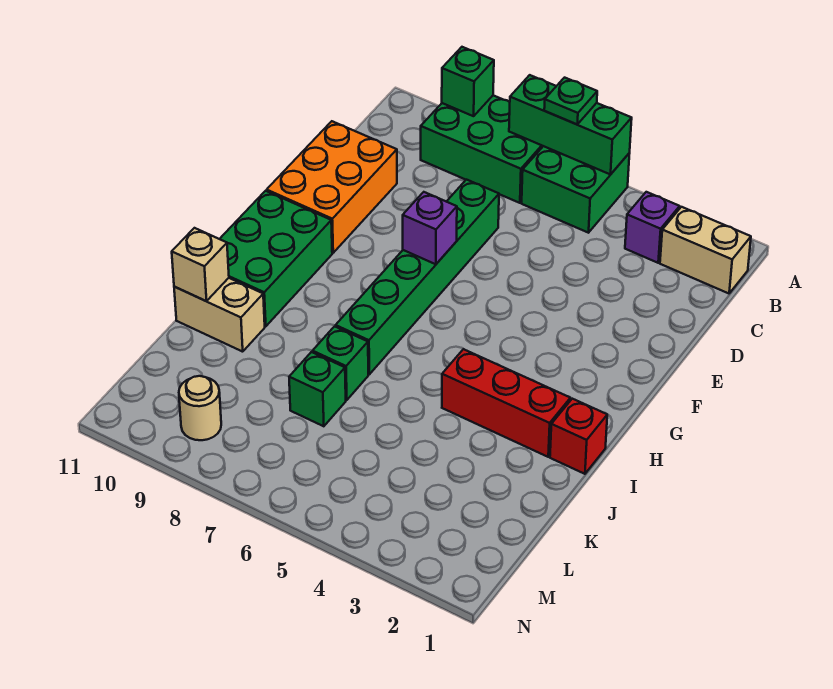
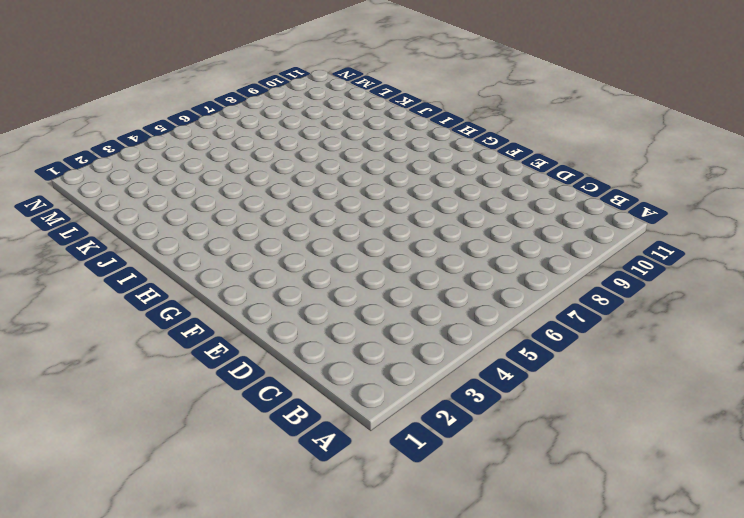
none -> green brick A5:B6 level 1
none -> green brick A7:B9 level 1
none -> tan brick B1:B2 level 1

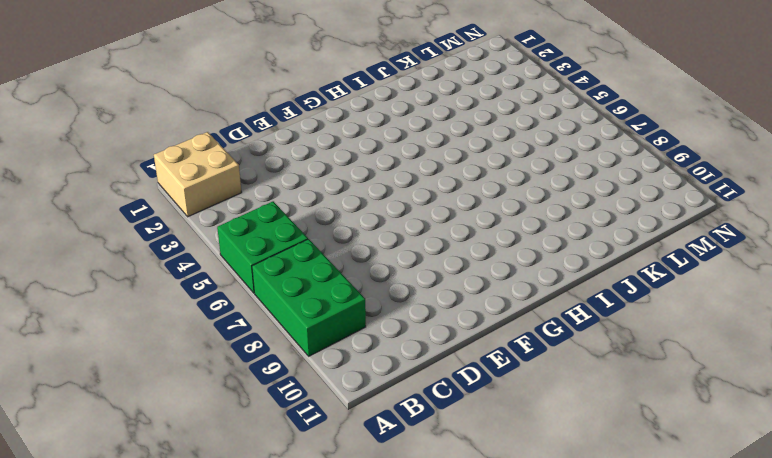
tan brick A1:B2 level 1 -> tan brick B1:B2 level 1
none -> purple brick B3 level 1
none -> green brick D7:I7 level 1
none -> orange brick D10:F11 level 1

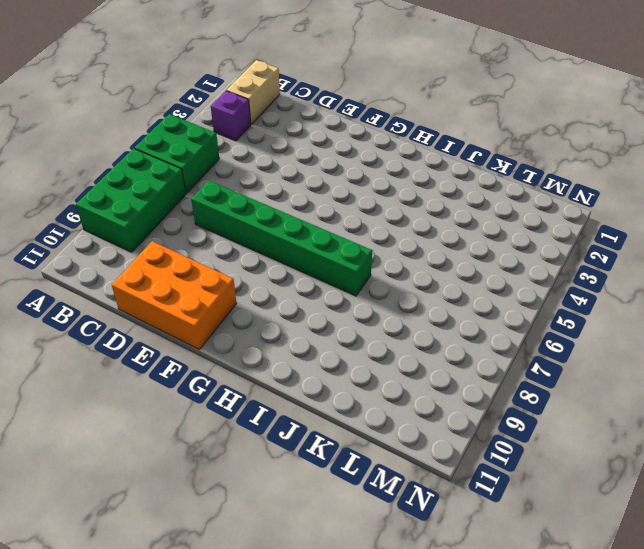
none -> green brick G10:I11 level 1
none -> red brick I1 level 1
none -> red brick I2:I4 level 1

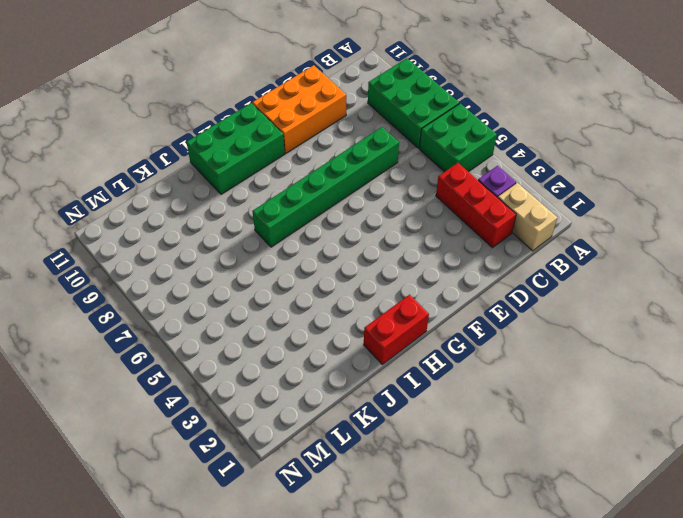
red brick C2:C4 level 1 -> red brick I2:I4 level 1
red brick H1:I1 level 1 -> red brick I1 level 1
none -> green brick J7 level 1
none -> tan brick J10:J11 level 1
none -> green brick K7 level 1

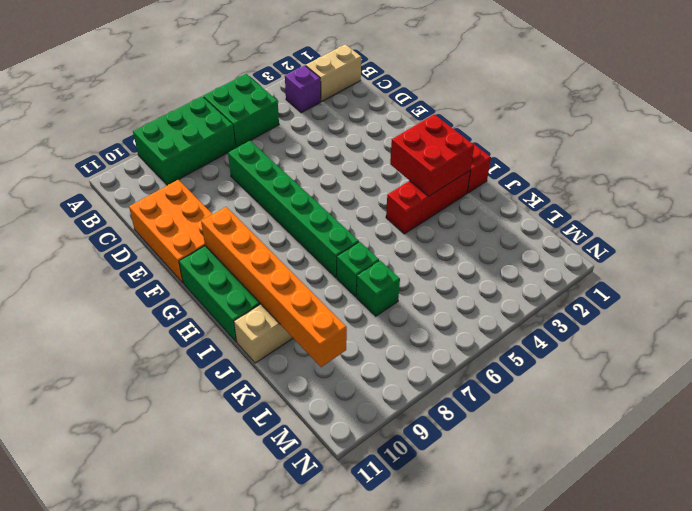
orange brick G10:L10 level 2 -> none
red brick H2:I3 level 2 -> none
none -> tan round brick M9 level 1
none -> green brick A5:A7 level 2
none -> green brick A9 level 2

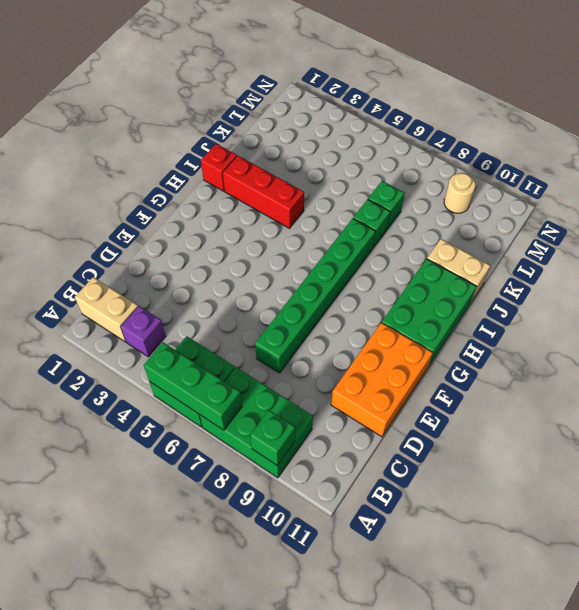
none -> purple brick F7 level 2
none -> tan brick J11 level 2
none -> green plate A6 level 3

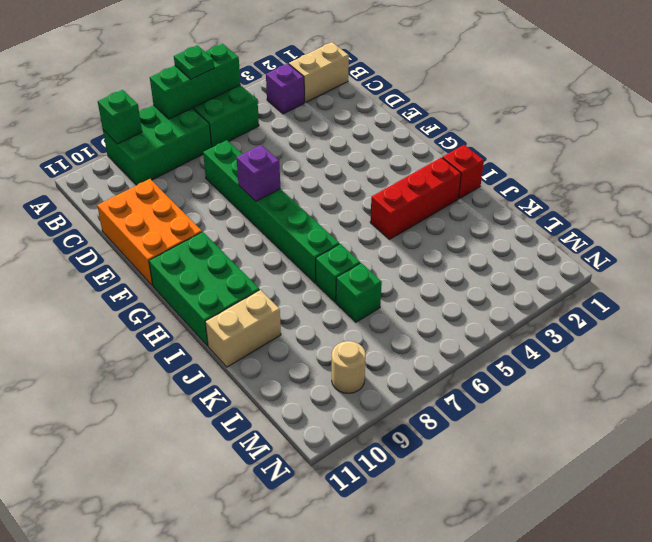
none -> tan brick J11 level 2

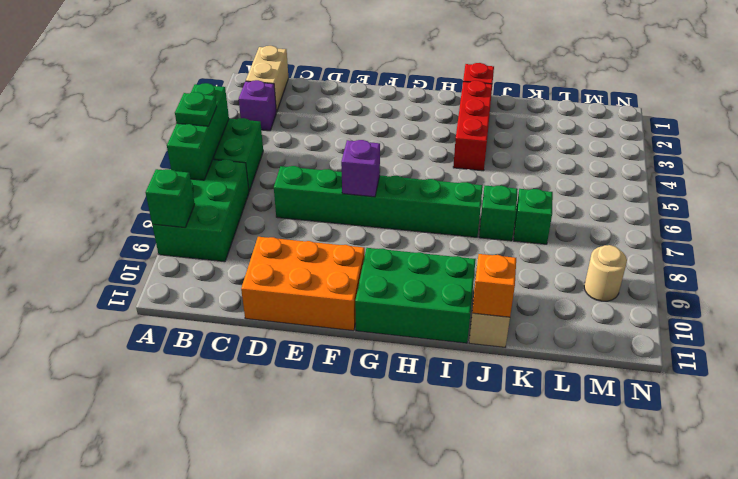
orange brick J11 level 2 -> tan brick J11 level 2

